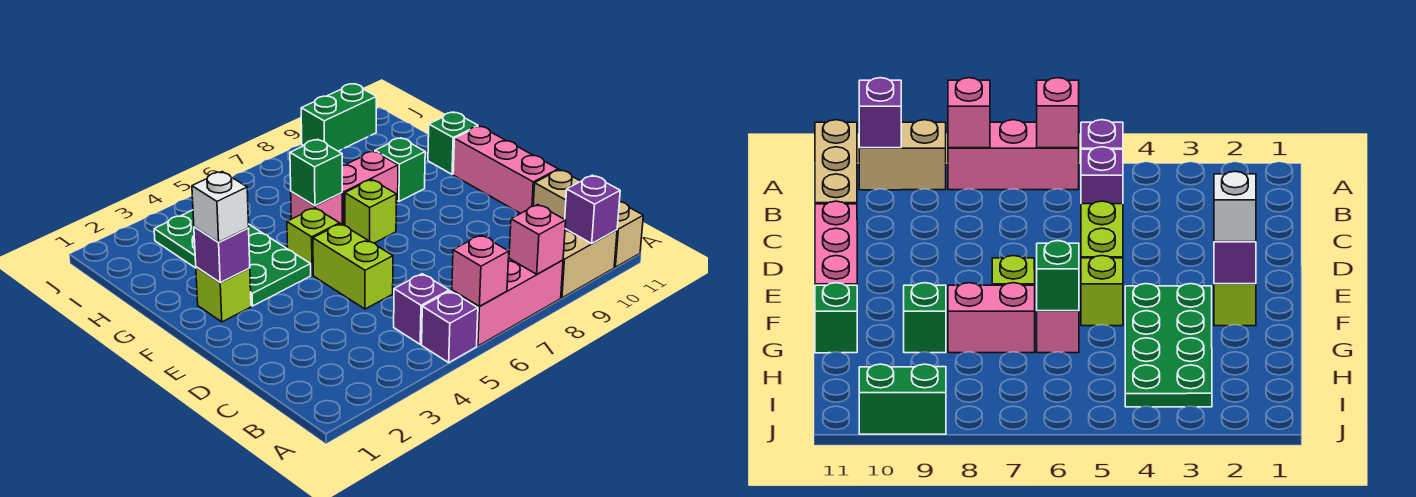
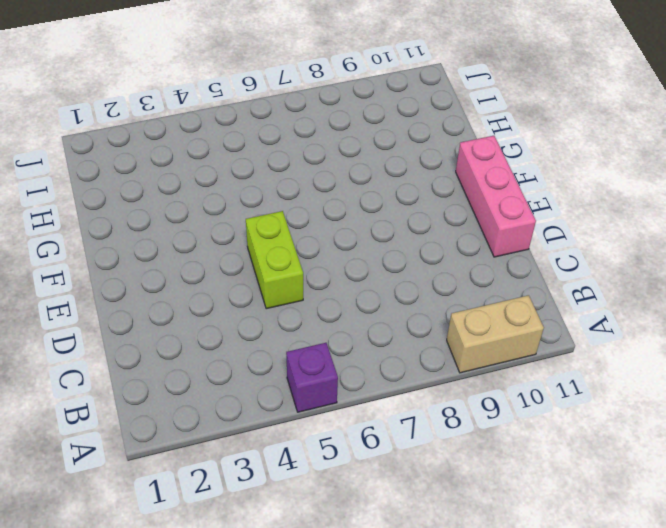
none -> pink brick A6:A8 level 1
none -> tan brick A11:C11 level 1
none -> purple brick B5 level 1

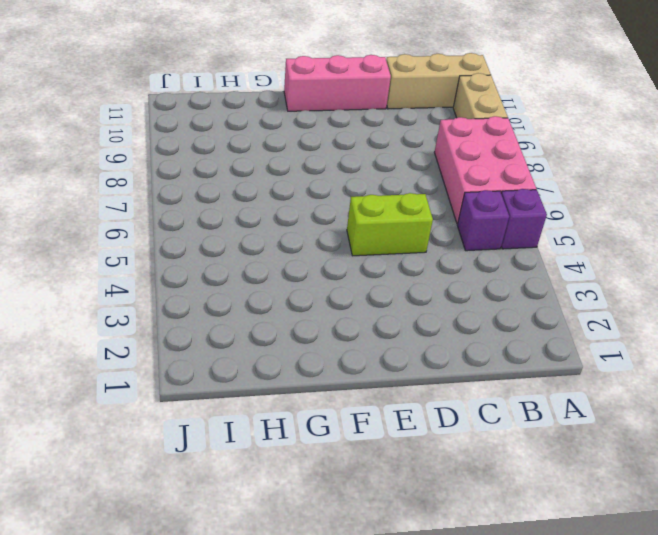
pink brick A6:B8 level 1 -> pink brick A6:A8 level 1
none -> lime brick F2 level 1
none -> green plate F3:I4 level 1
none -> lime brick F5 level 1

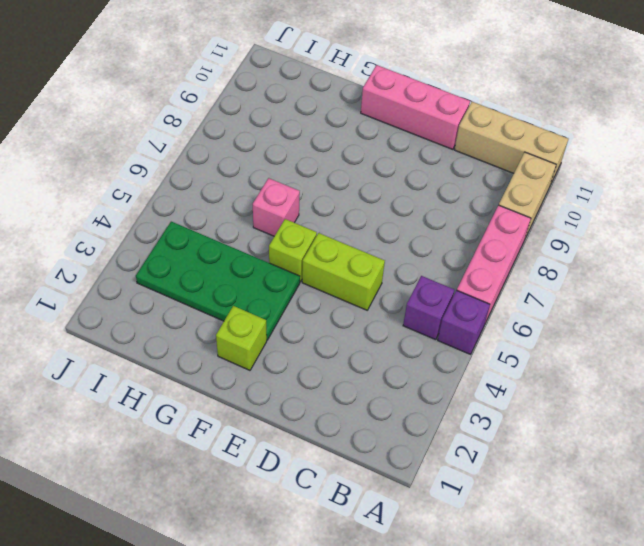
none -> lime brick F7 level 1
none -> pink brick G7:G8 level 1
none -> green brick G9 level 1

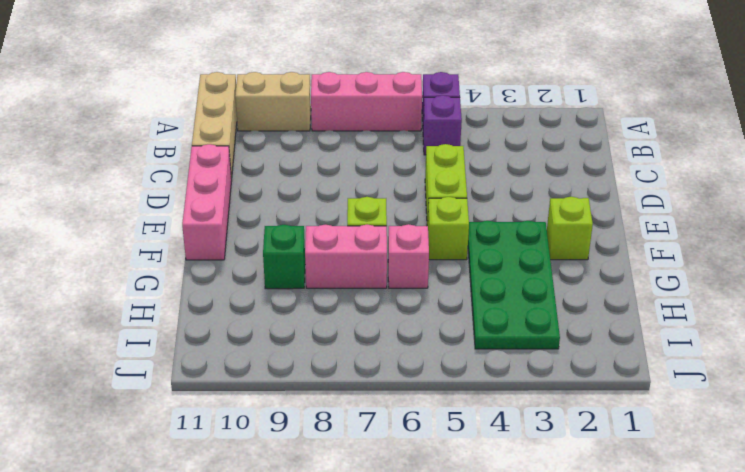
none -> green brick G11 level 1
none -> green brick J9:J10 level 1
none -> pink brick A6 level 2

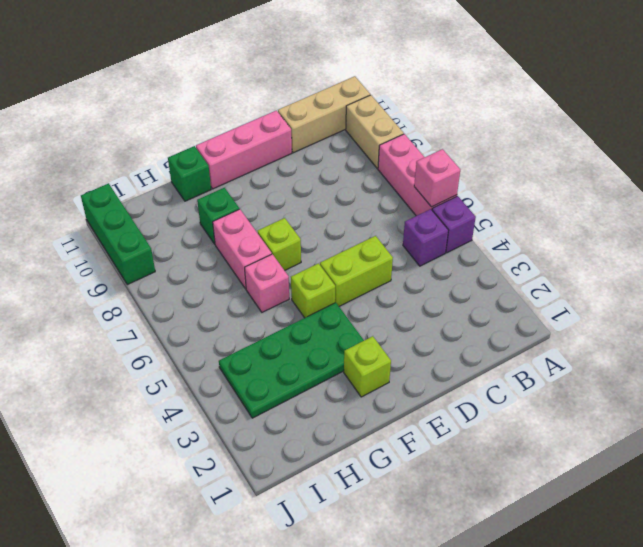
green brick J9:J11 level 1 -> green brick J9:J10 level 1
none -> pink brick A8 level 2
none -> purple brick A10 level 2
none -> purple brick F2 level 2

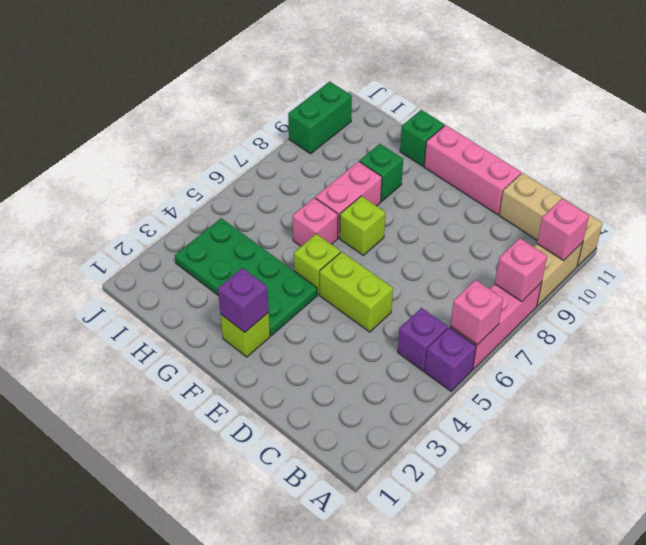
pink brick A10 level 2 -> purple brick A10 level 2
none -> green brick G6 level 2
none -> white brick F2 level 3

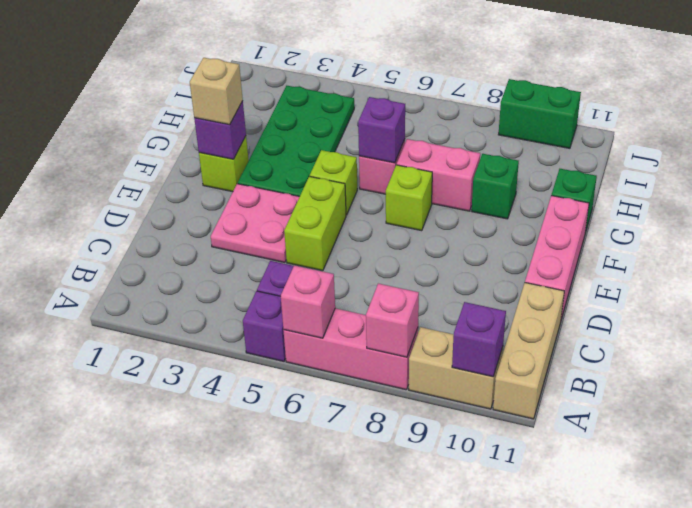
pink plate D3:E4 level 1 -> none
tan brick F2 level 3 -> white brick F2 level 3
purple brick G6 level 2 -> green brick G6 level 2

